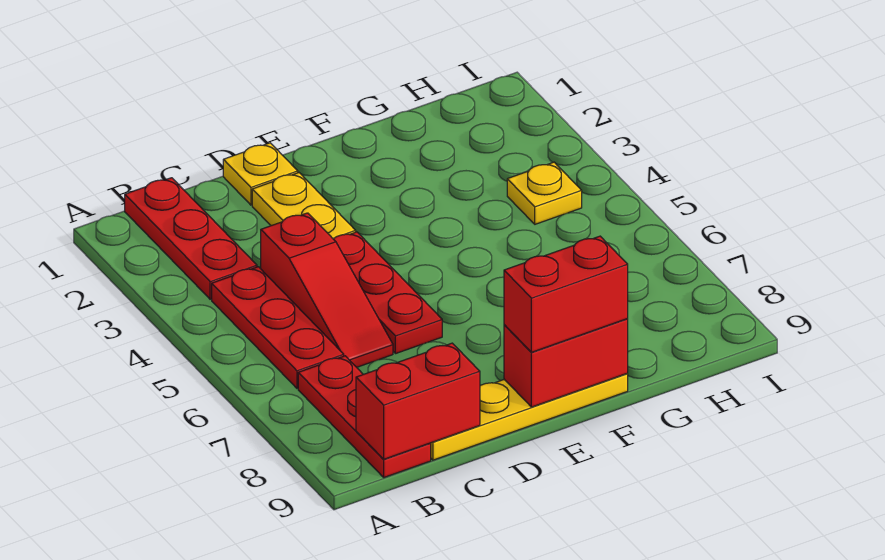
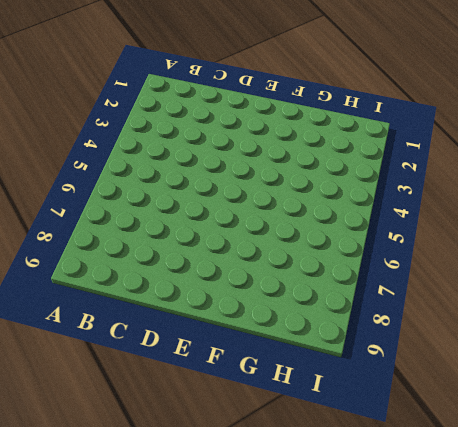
none -> red plate B1:B3 level 1
none -> red plate B4:B6 level 1
none -> red plate B7:B9 level 1

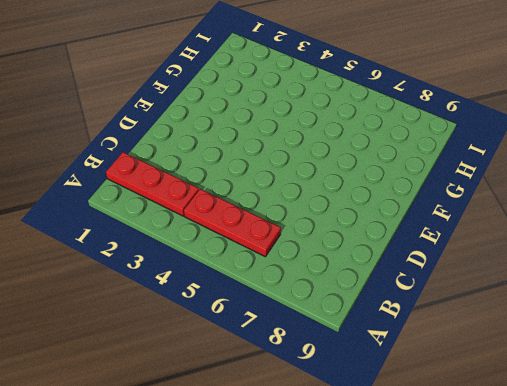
none -> red plate B7:B9 level 1
none -> red slope C4:C6 level 1 top 4
none -> yellow plate C9:F9 level 1

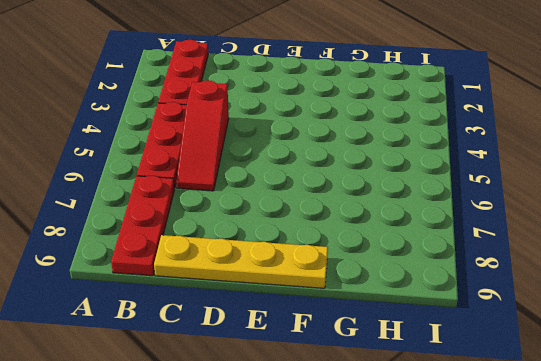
none -> yellow plate D1 level 1
none -> yellow plate D2:D3 level 1
none -> red plate D4:D6 level 1

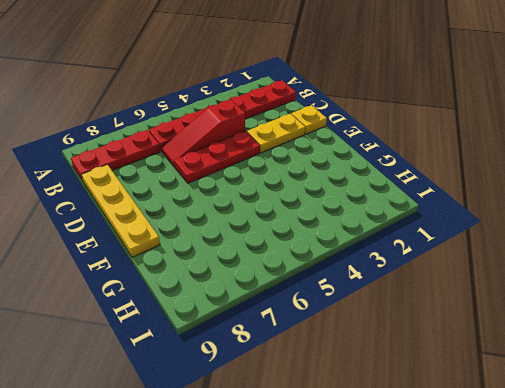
none -> yellow plate H4 level 1
none -> red brick B9:C9 level 2
none -> red brick E9:F9 level 2

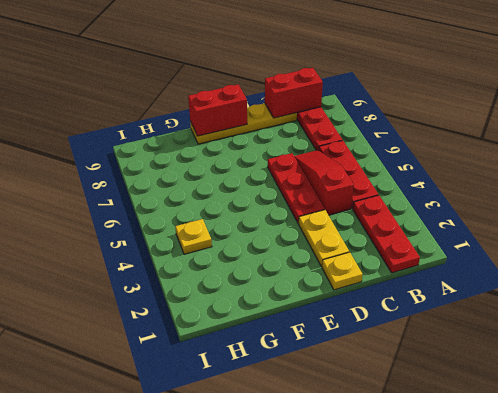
none -> red brick E9:F9 level 3

